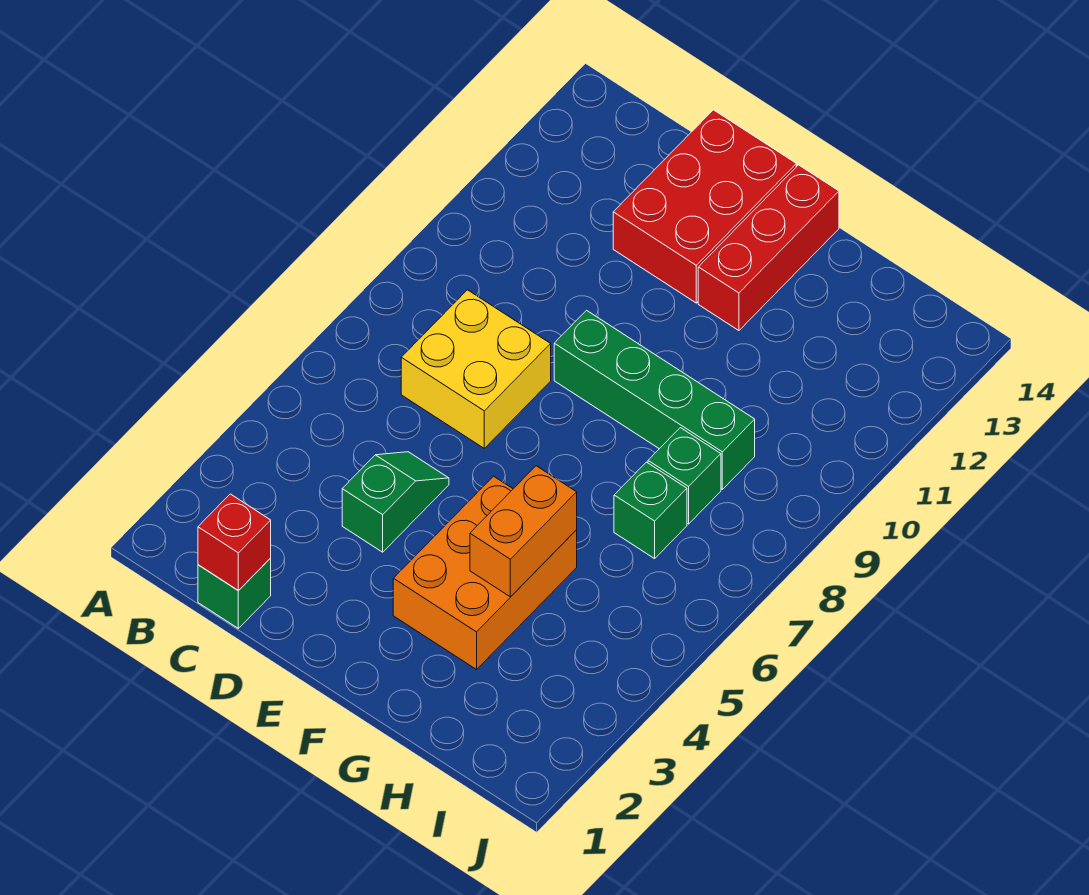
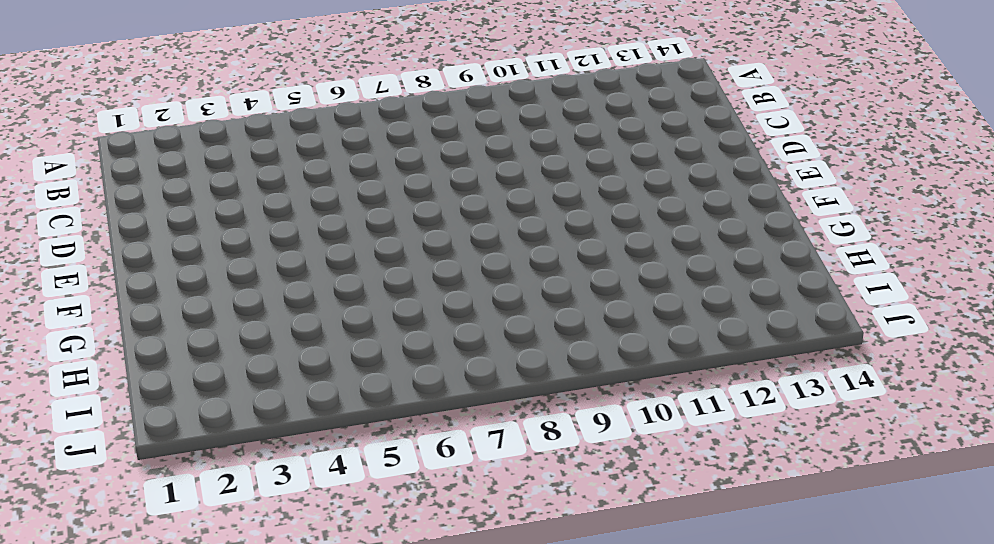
none -> green brick C1 level 1
none -> yellow brick C7:D8 level 1

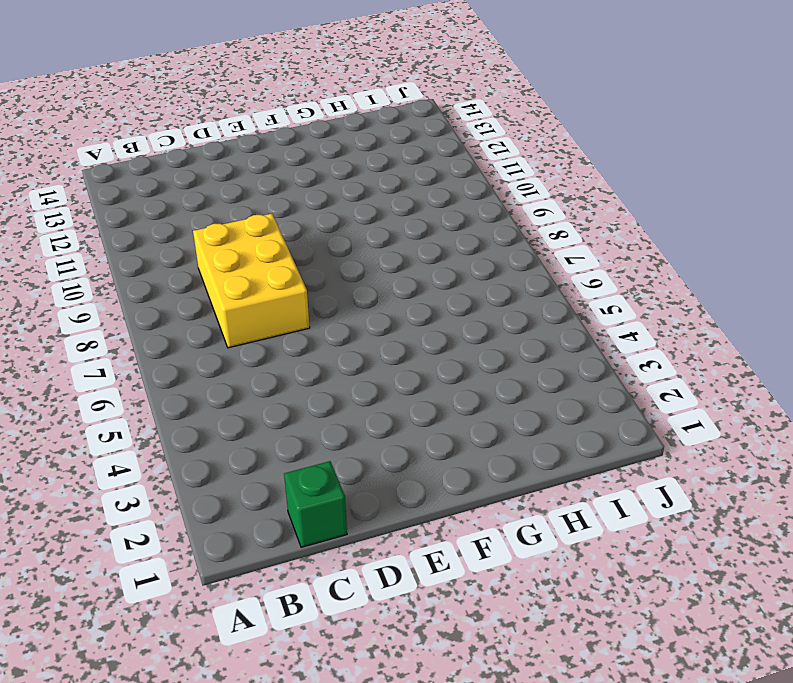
yellow brick C7:D9 level 1 -> yellow brick C7:D8 level 1
none -> green slope D4:D5 level 1 top 4
none -> red brick D12:E14 level 1

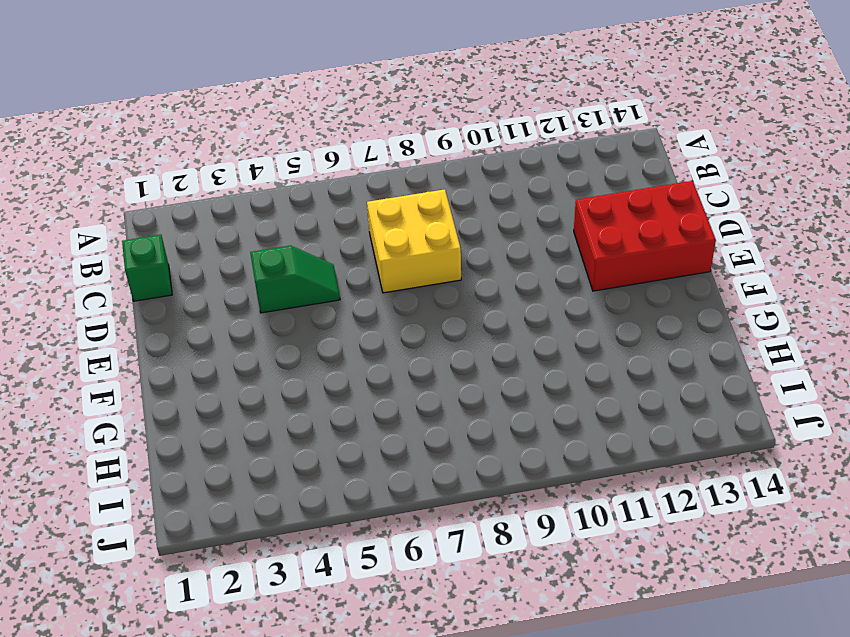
none -> green brick E9:H9 level 1
none -> orange brick F3:G5 level 1

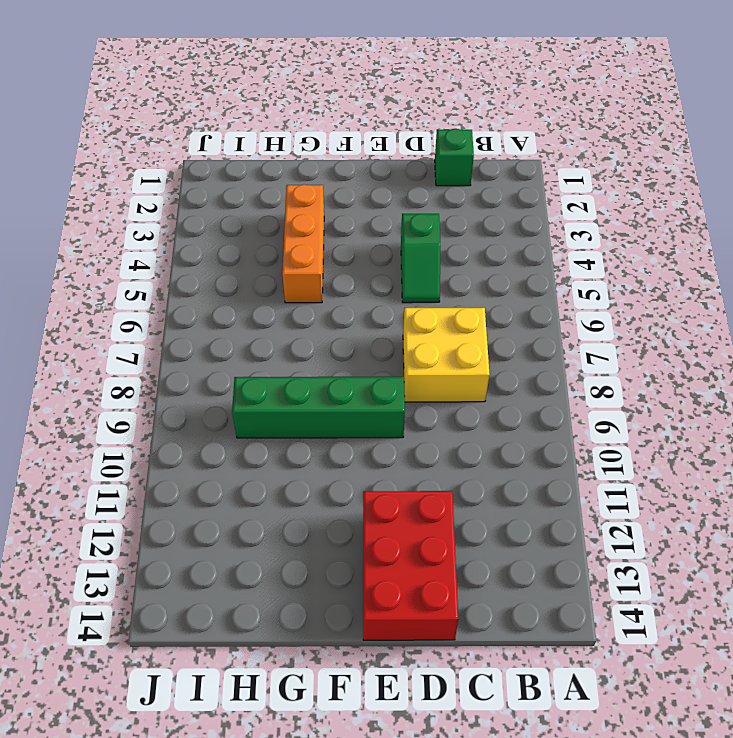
orange brick G3:G5 level 1 -> orange brick F3:G5 level 1
none -> red brick F12:F14 level 1
none -> green brick H7 level 1

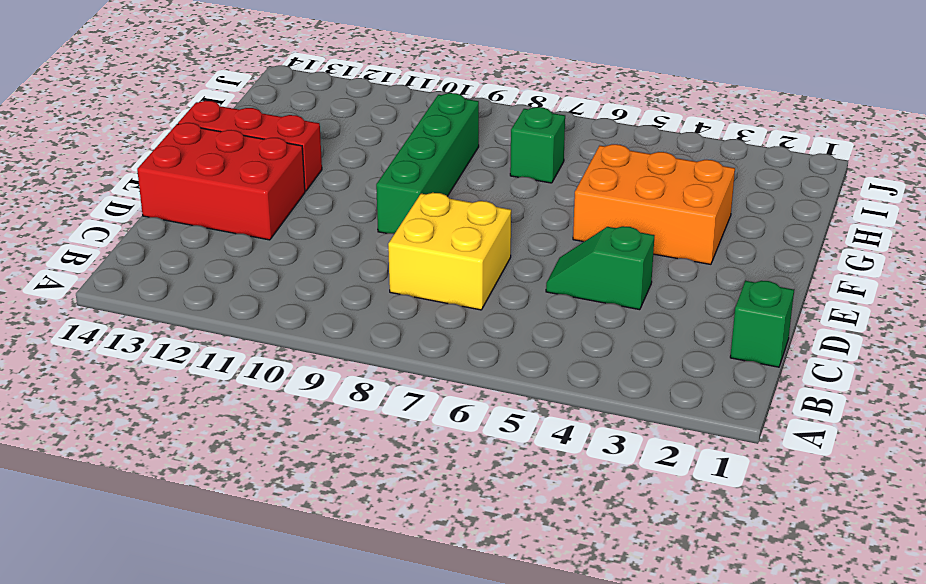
none -> green brick H8 level 1
none -> red brick C1 level 2

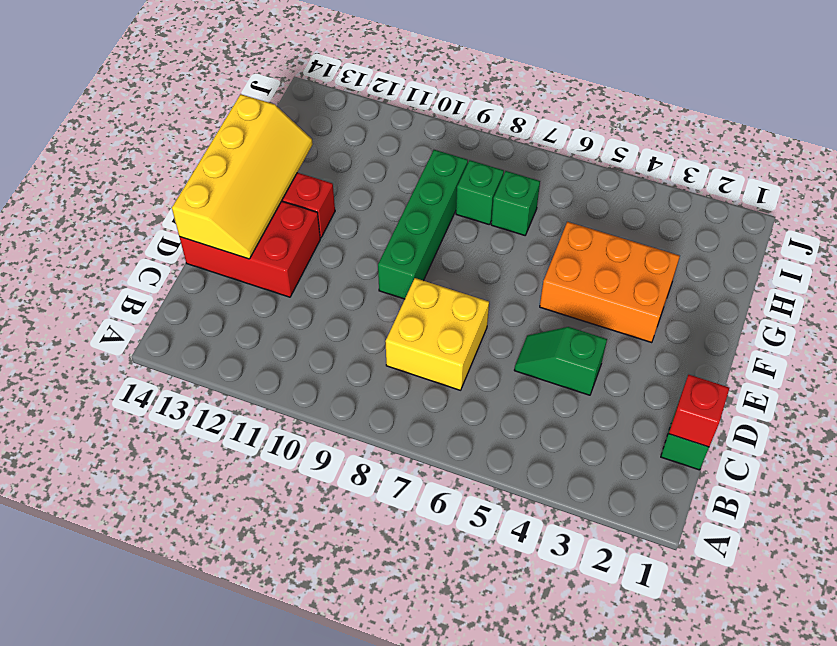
yellow slope D13:G14 level 2 top 14 -> none
none -> orange brick G4:G5 level 2

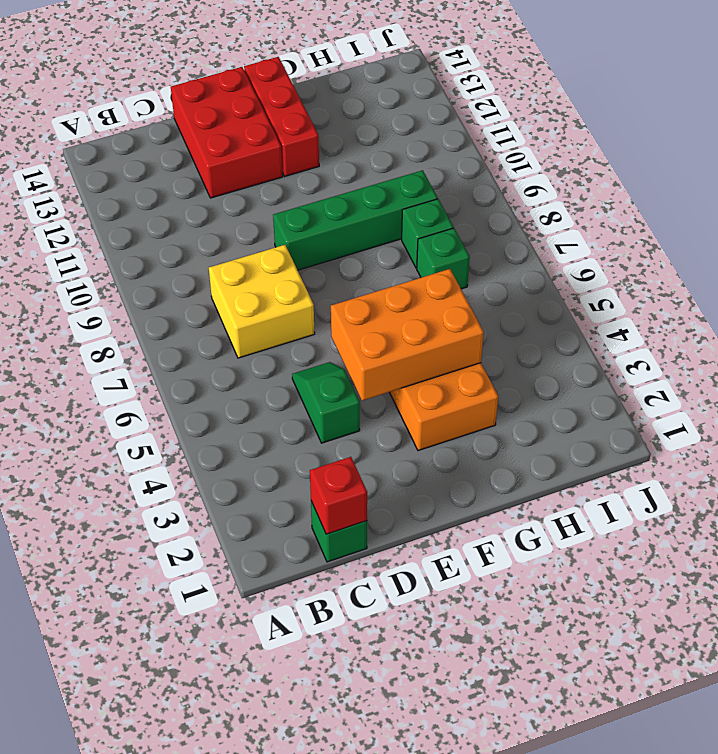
orange brick E4:G5 level 2 -> orange brick G4:G5 level 2

